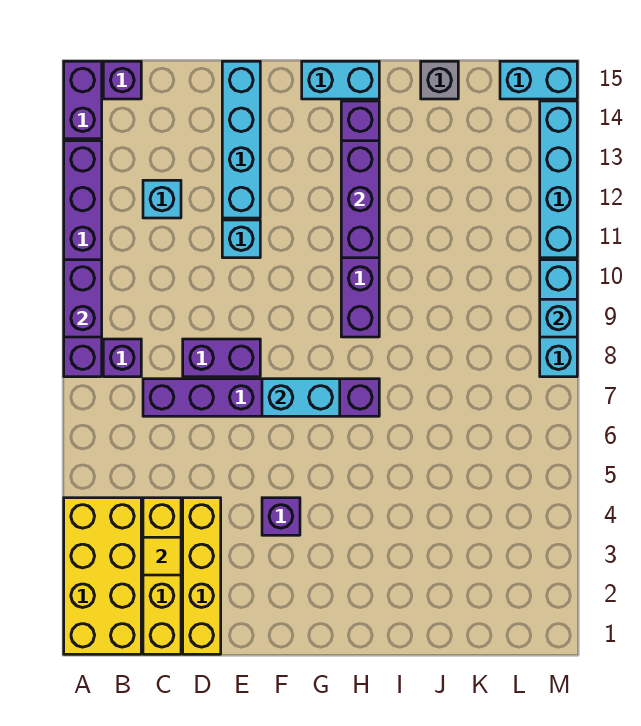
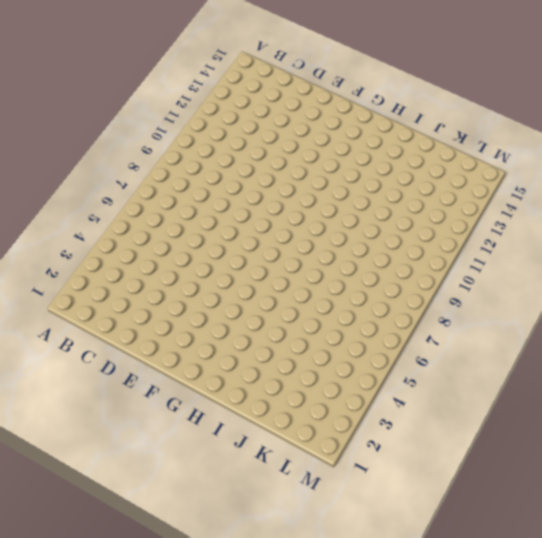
none -> yellow brick A1:B4 level 1
none -> purple brick A8:A13 level 1
none -> purple brick A14:A15 level 1

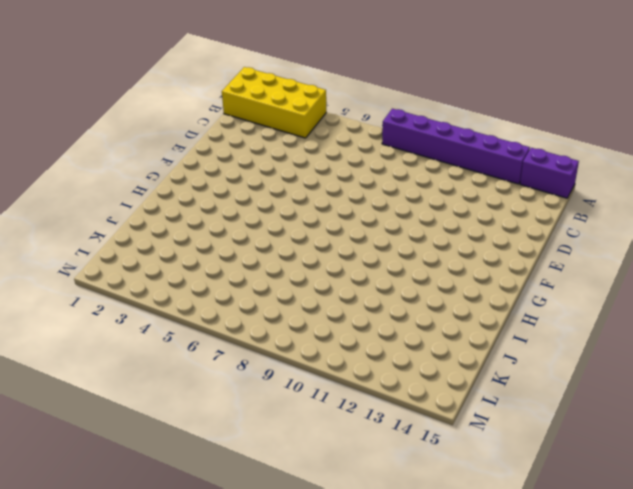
none -> purple brick B8 level 1
none -> purple brick B15 level 1
none -> yellow brick C1:C4 level 1

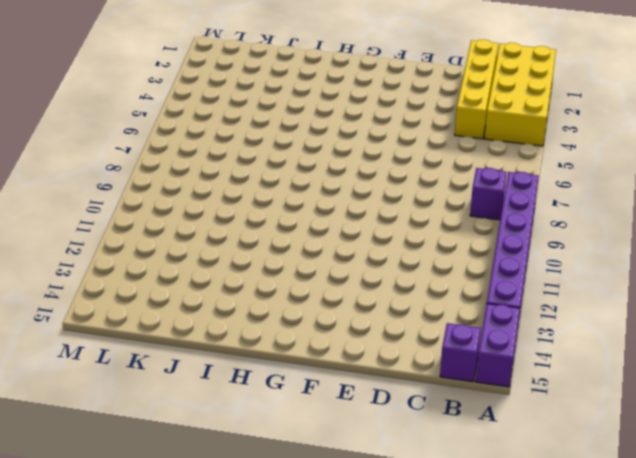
none -> purple brick C7:H7 level 1
none -> cyan brick C12 level 1
none -> yellow brick D1:D4 level 1

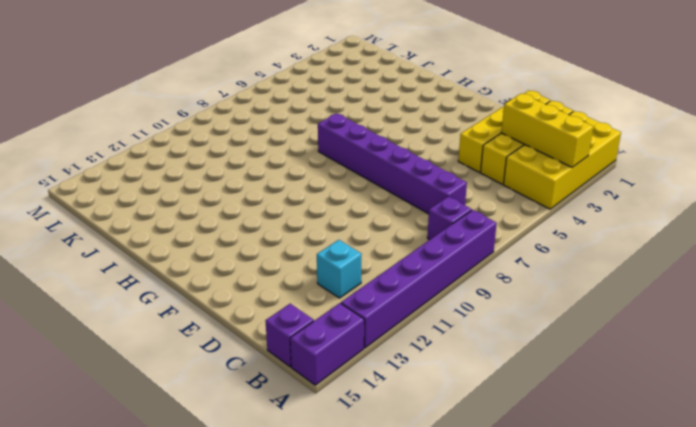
yellow brick A3:C3 level 2 -> yellow tile C3 level 2
none -> purple brick D8:E8 level 1
none -> cyan brick E11 level 1
none -> cyan brick E12:E15 level 1

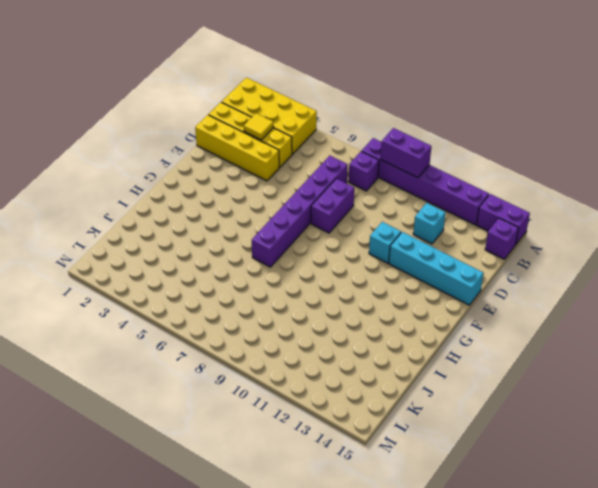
none -> purple brick F4 level 1
none -> cyan brick G15:H15 level 1
none -> purple brick H9:H14 level 1

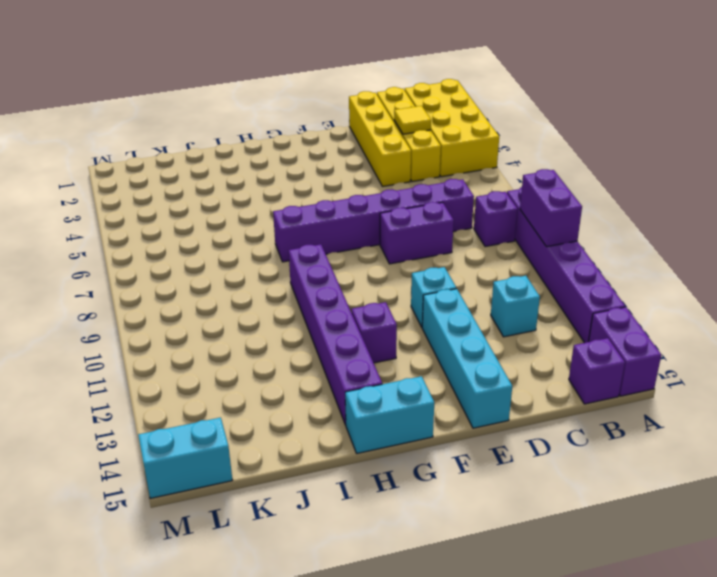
purple brick G12 level 1 -> purple brick F4 level 1
none -> grey brick J15 level 1
none -> cyan brick M8:M10 level 1
none -> cyan brick M11:M14 level 1

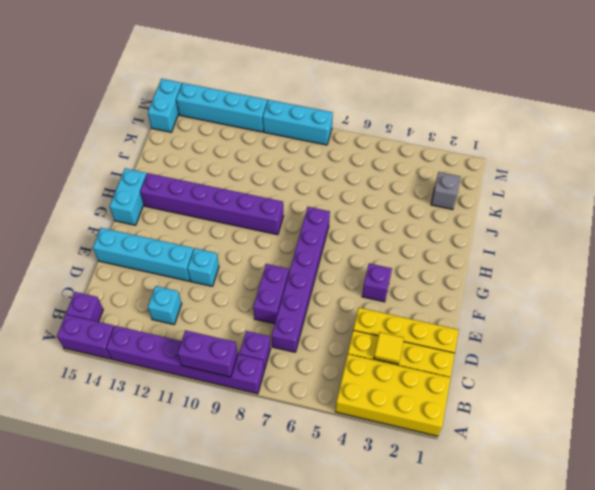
grey brick K2 level 1 -> grey brick J15 level 1
none -> cyan brick F7:G7 level 2
none -> purple brick H11:H13 level 2
none -> cyan brick M9 level 2

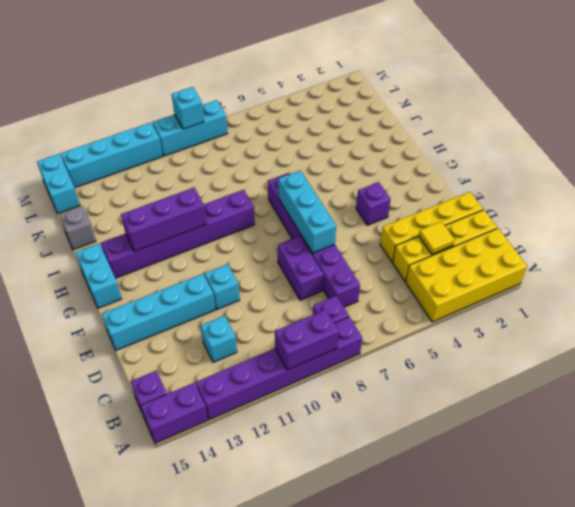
cyan brick E7:G7 level 2 -> cyan brick F7:G7 level 2

